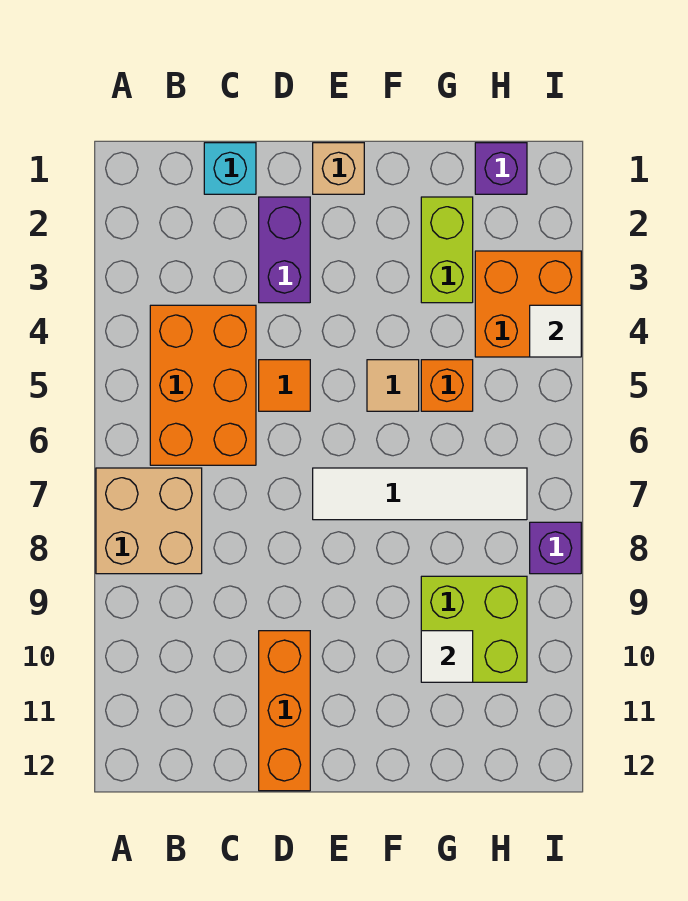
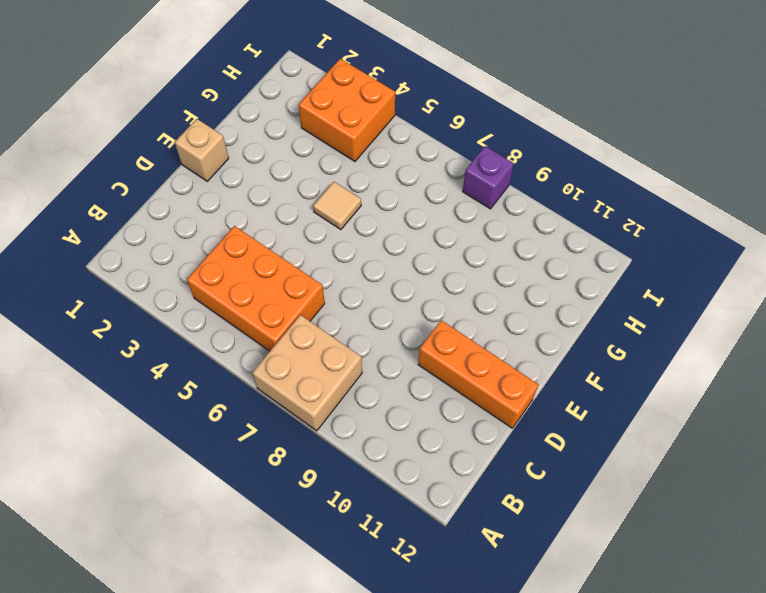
none -> cyan brick C1 level 1
none -> purple brick D2:D3 level 1
none -> orange tile D5 level 1

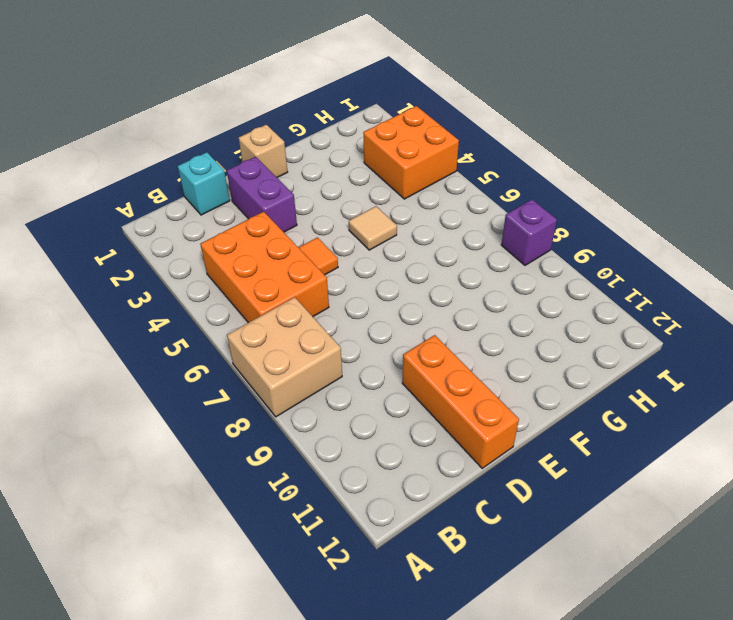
none -> white tile E7:H7 level 1
none -> lime brick G2:G3 level 1
none -> orange brick G5 level 1

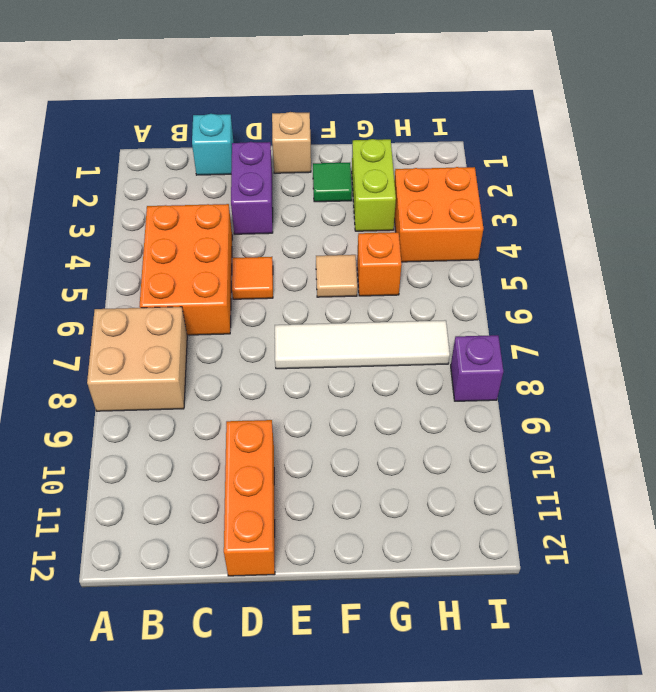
green tile F2 level 1 -> none
none -> lime brick G9:H10 level 1
none -> purple brick H1 level 1
none -> white tile G10 level 2

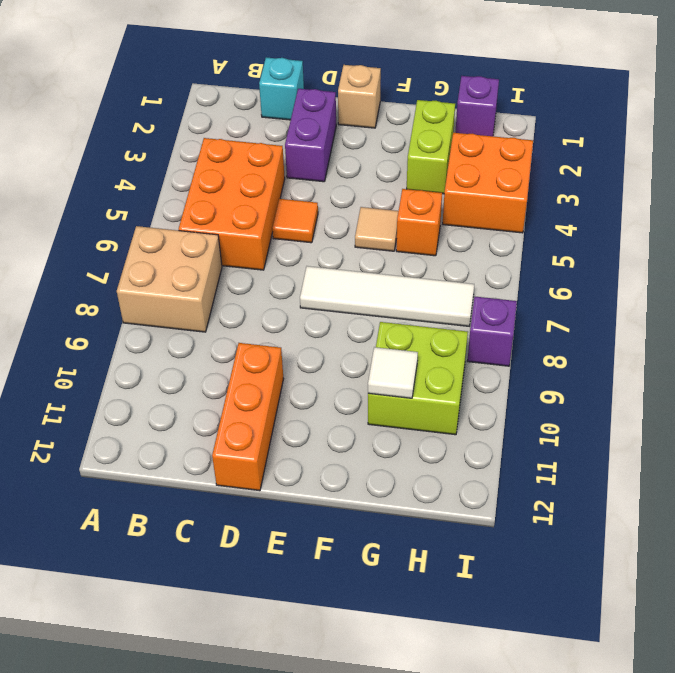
none -> white tile I4 level 2

